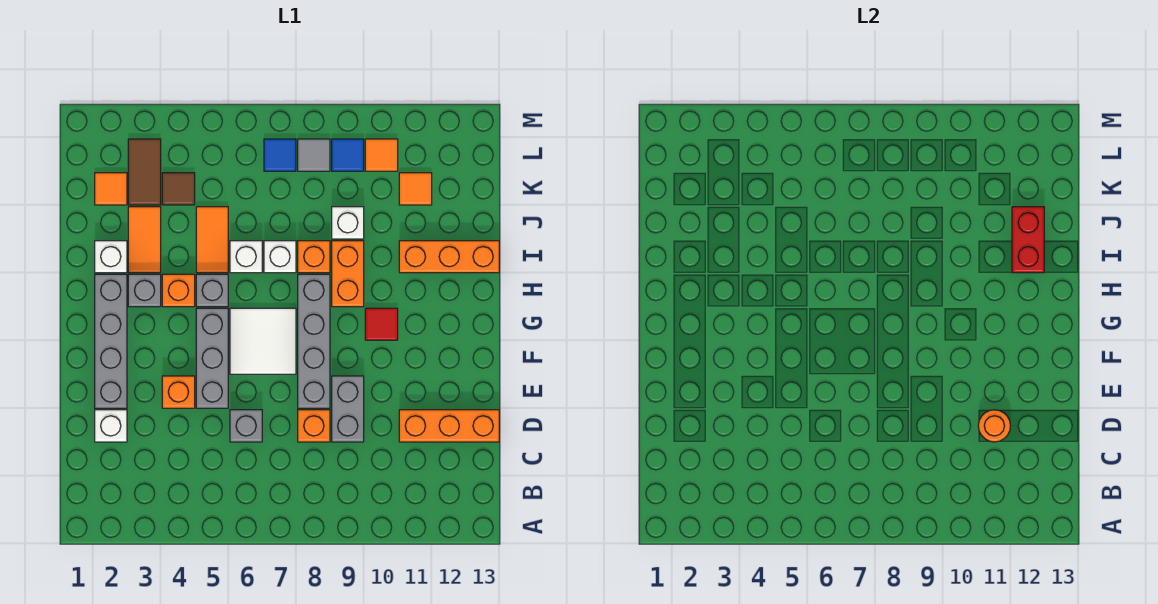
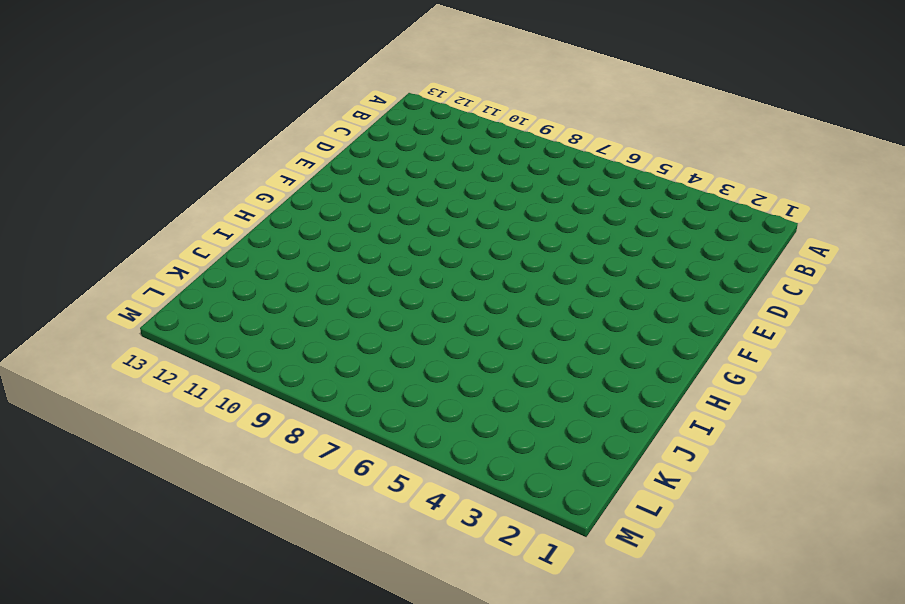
none -> white brick D2 level 1
none -> grey brick D6 level 1
none -> orange brick D8 level 1
none -> grey brick D9:E9 level 1

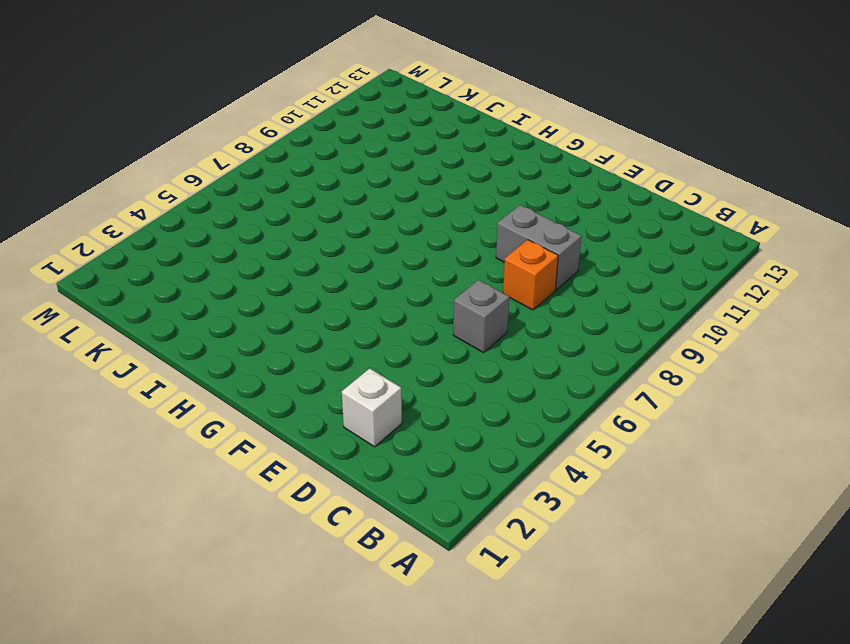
none -> orange brick D11:D13 level 1
none -> grey brick E2:H2 level 1
none -> orange brick E4 level 1
none -> grey brick E5:G5 level 1

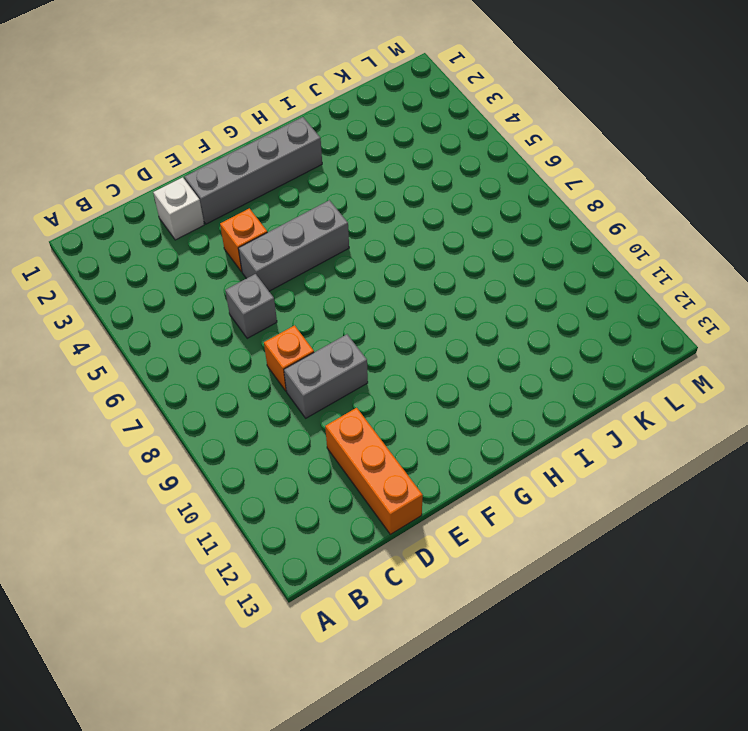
none -> grey brick E8:H8 level 1
none -> white tile F6:G7 level 1
none -> red tile G10 level 1
none -> grey brick H3 level 1

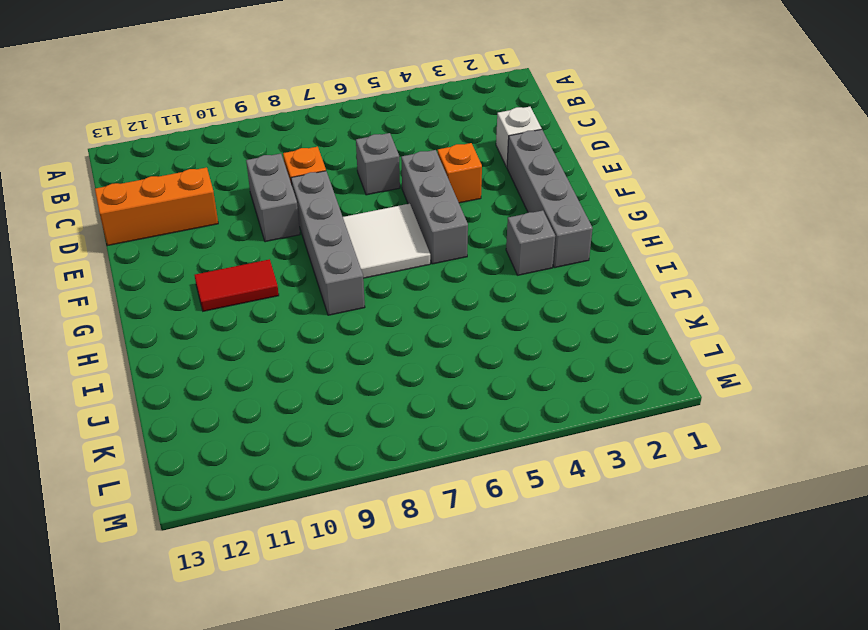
red tile G10:G11 level 1 -> red tile G10 level 1
none -> orange brick H4 level 1
none -> grey brick H5 level 1
none -> orange brick H9:I9 level 1
none -> white brick I2 level 1

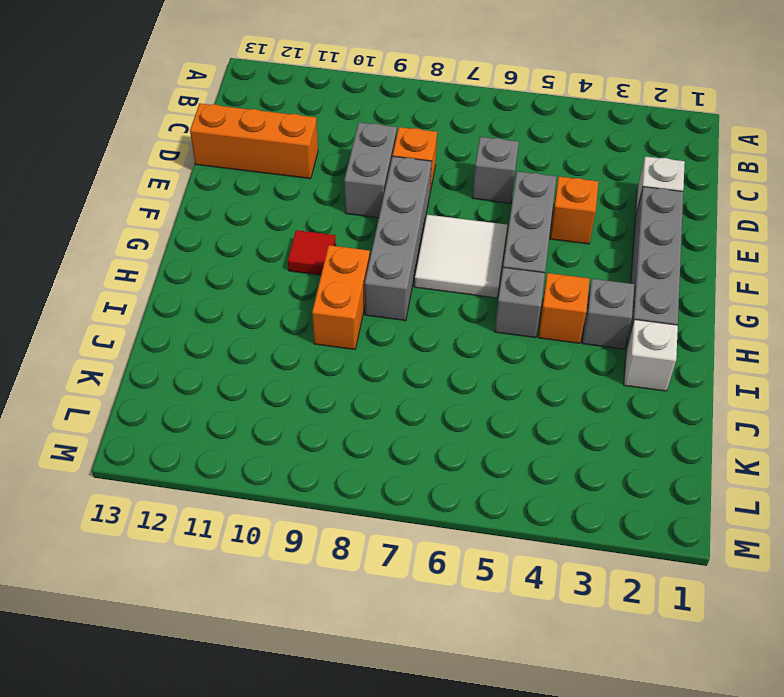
none -> orange tile I3:J3 level 1
none -> orange tile I5:J5 level 1
none -> white brick I6 level 1
none -> white brick I7 level 1

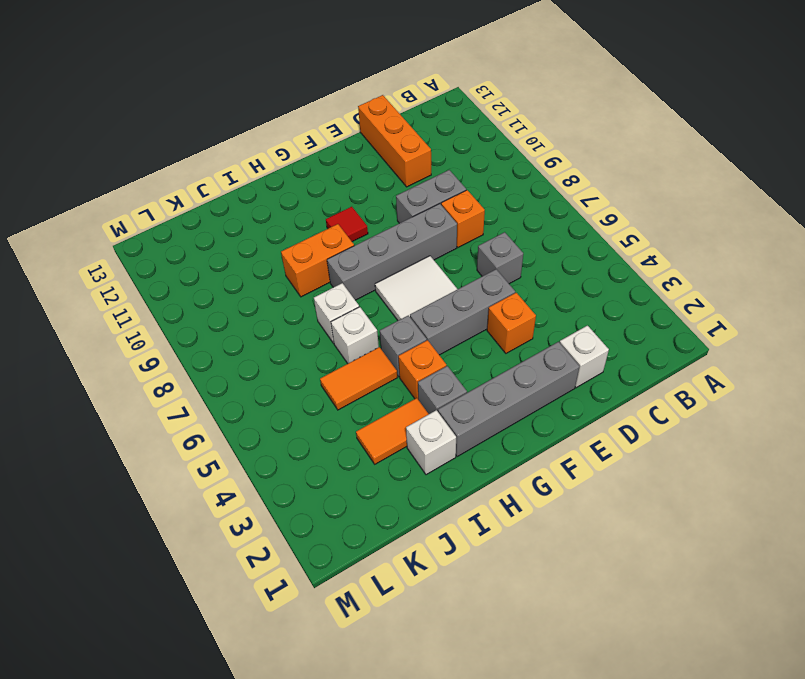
none -> orange brick I8 level 1
none -> orange brick I11:I13 level 1
none -> white brick J9 level 1
none -> orange tile K2 level 1

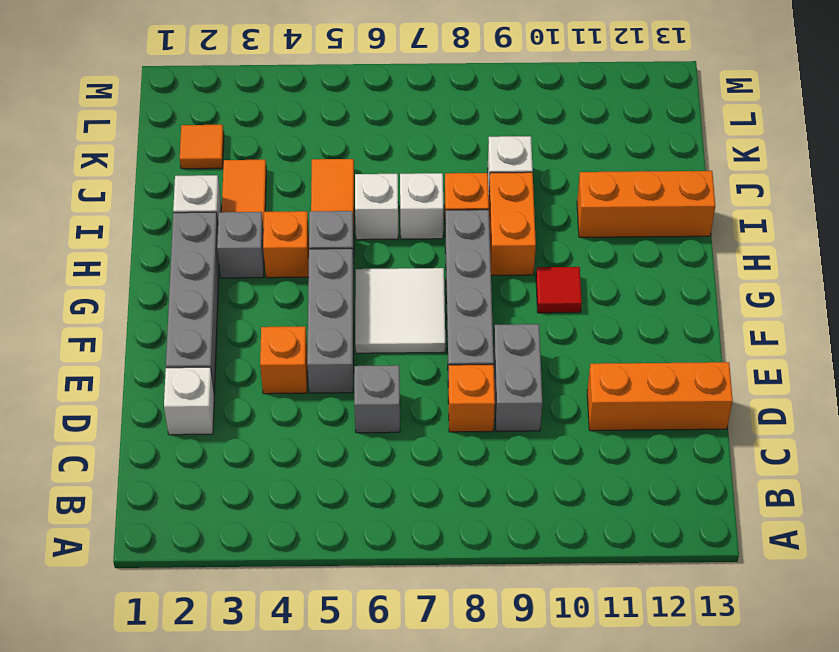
none -> brown tile K3:L3 level 1
none -> brown tile K4 level 1
none -> orange tile K11 level 1
none -> blue tile L7 level 1

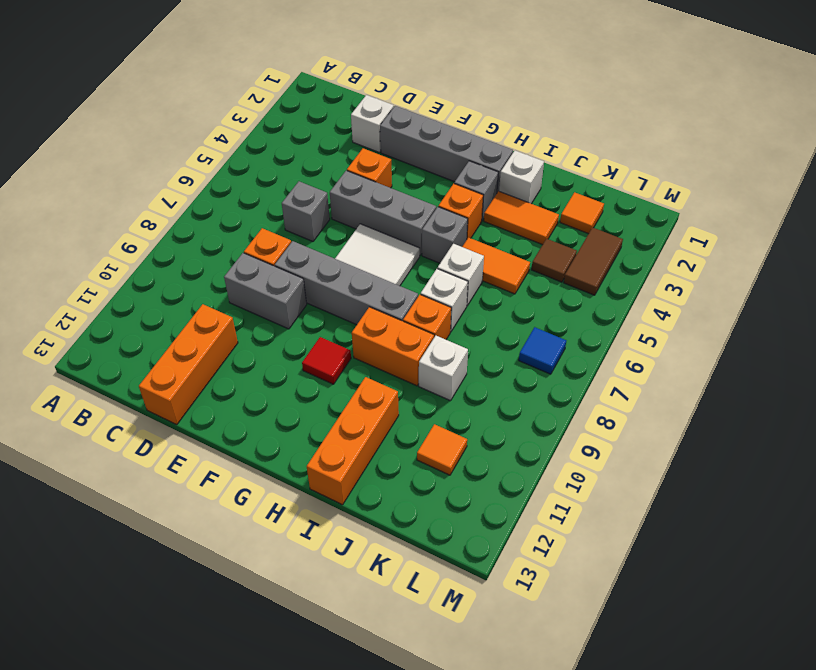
brown tile L3:L4 level 1 -> brown tile K3:L3 level 1
none -> grey tile L8 level 1
none -> blue tile L9 level 1
none -> orange tile L10 level 1
none -> orange round brick D11 level 2

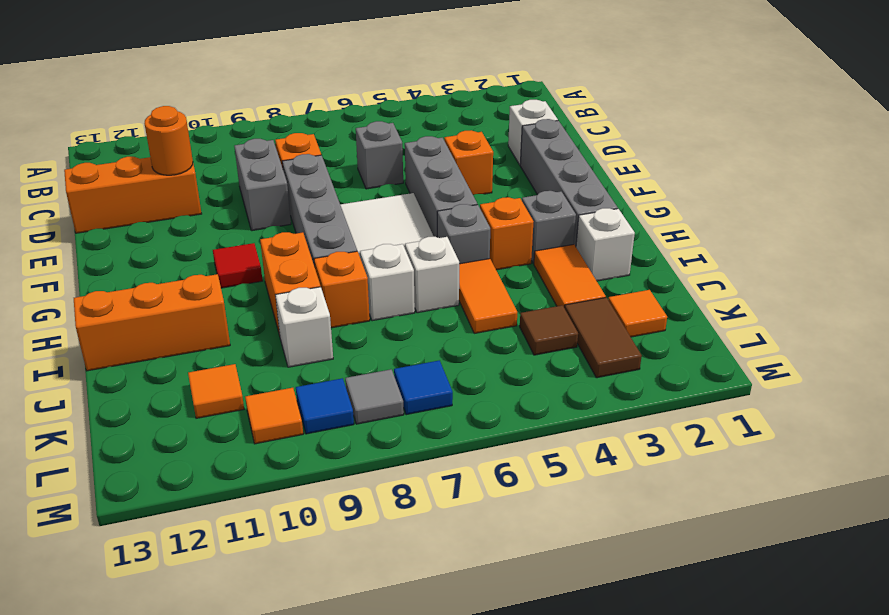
none -> red brick I12:J12 level 2

